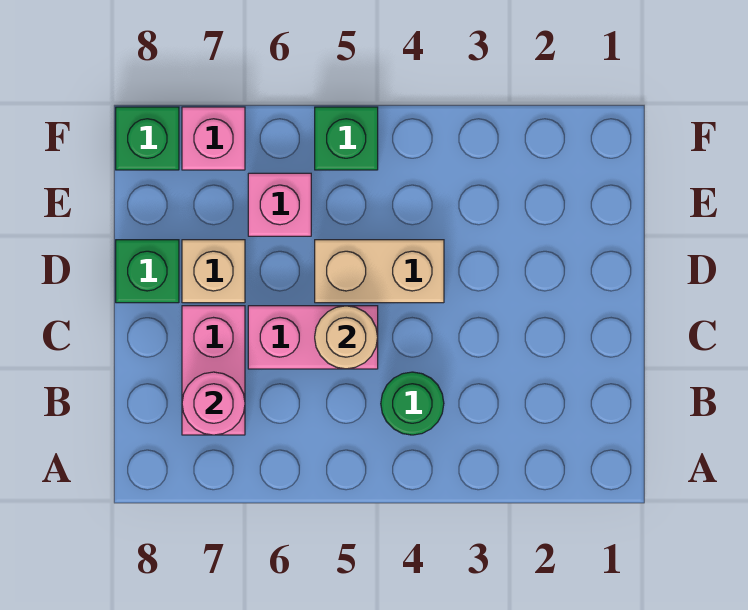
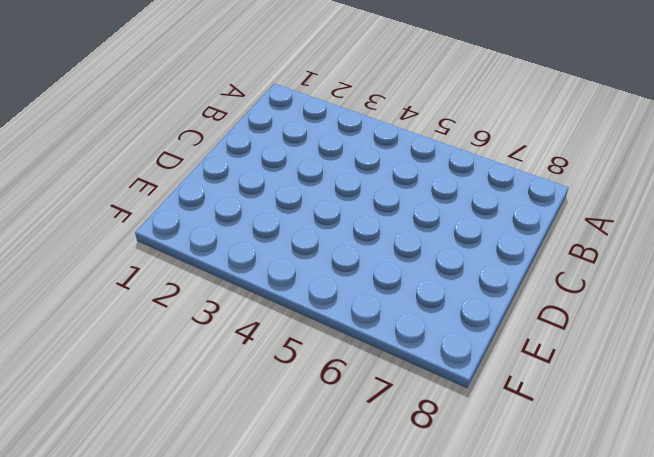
none -> green round brick B4 level 1
none -> pink brick B7:C7 level 1
none -> pink brick C5:C6 level 1

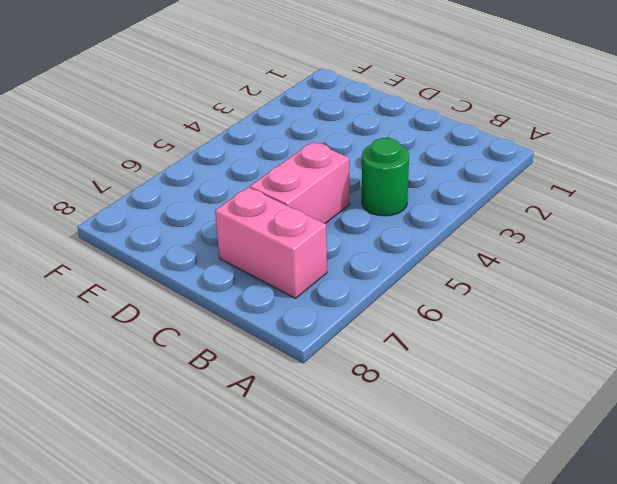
none -> tan brick D4:D5 level 1
none -> tan brick D7 level 1
none -> green brick D8 level 1

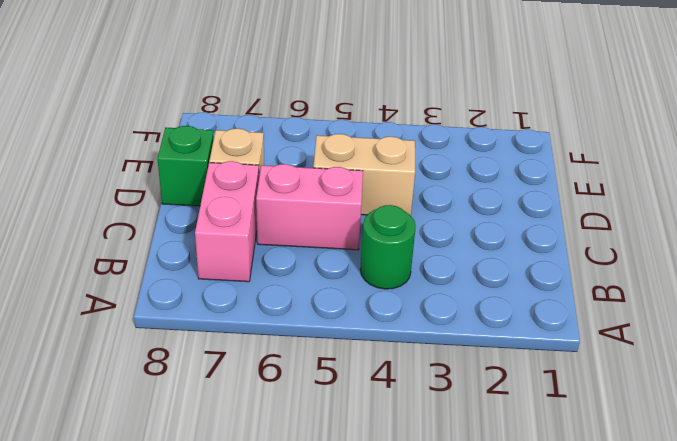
none -> pink brick E6 level 1
none -> green brick F5 level 1
none -> pink brick F7 level 1

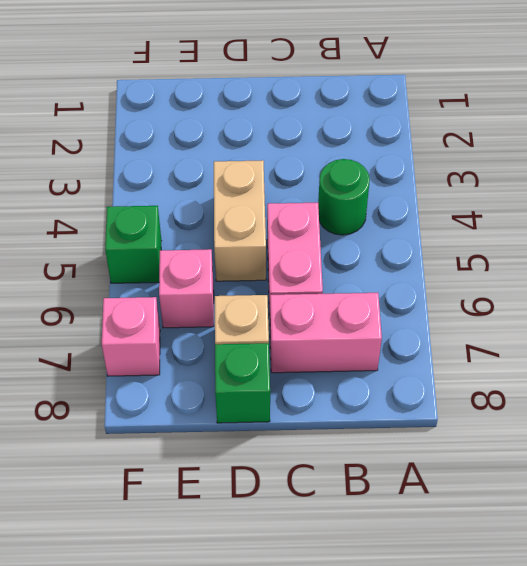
none -> green brick F8 level 1
none -> pink round brick B7 level 2
none -> tan round brick C5 level 2

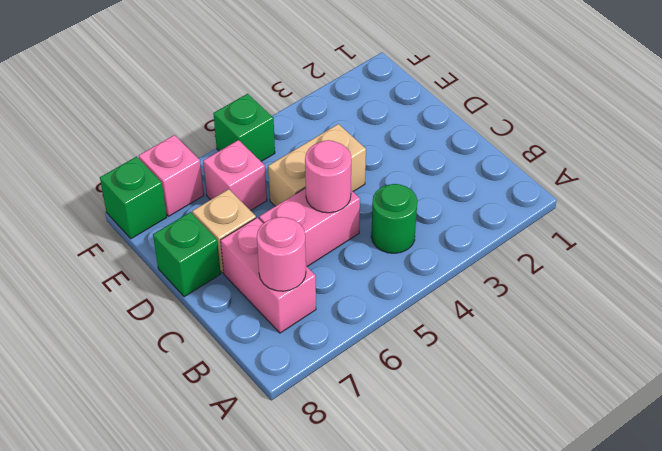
pink round brick C5 level 2 -> tan round brick C5 level 2

